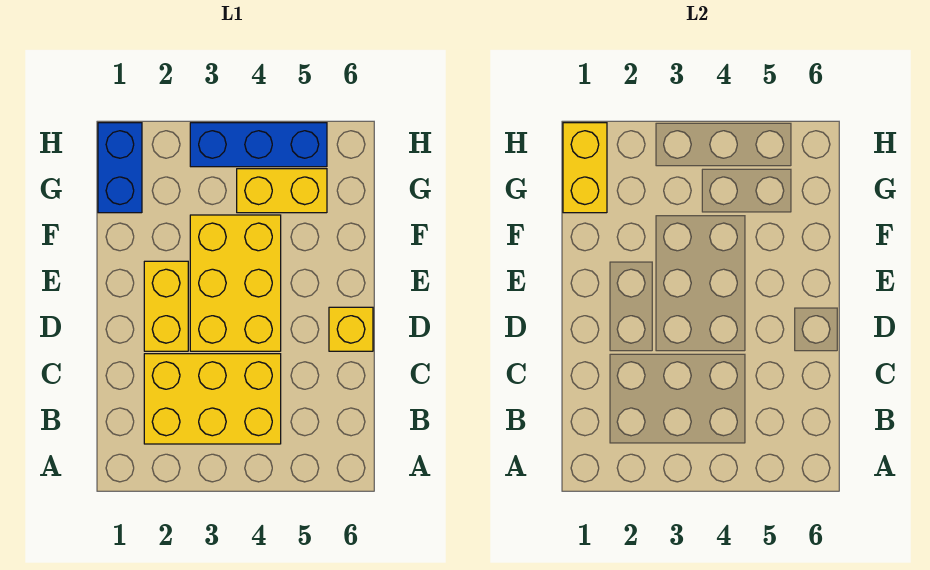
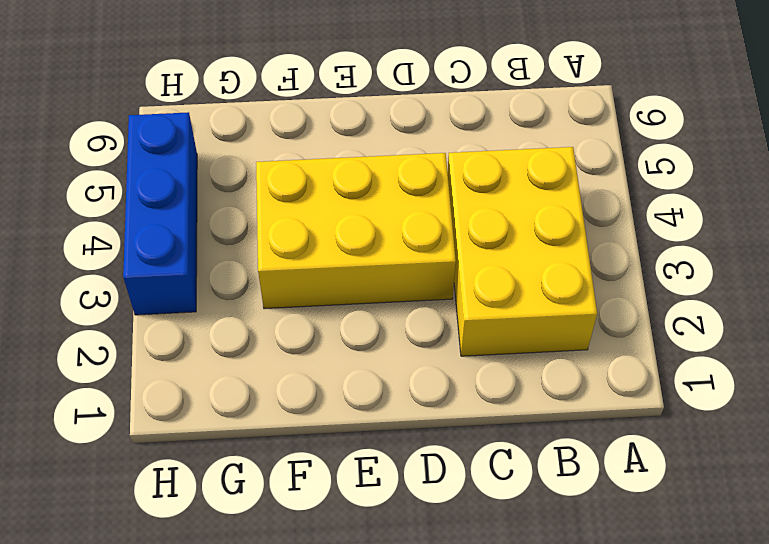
none -> yellow brick D2:E2 level 1
none -> yellow brick D6 level 1

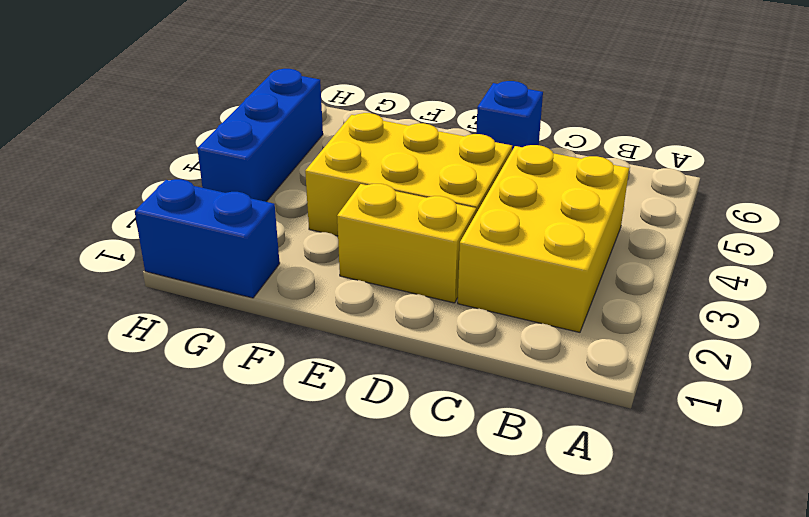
blue brick D6 level 1 -> yellow brick D6 level 1
none -> yellow brick G4:G5 level 1
none -> yellow brick G1:H1 level 2

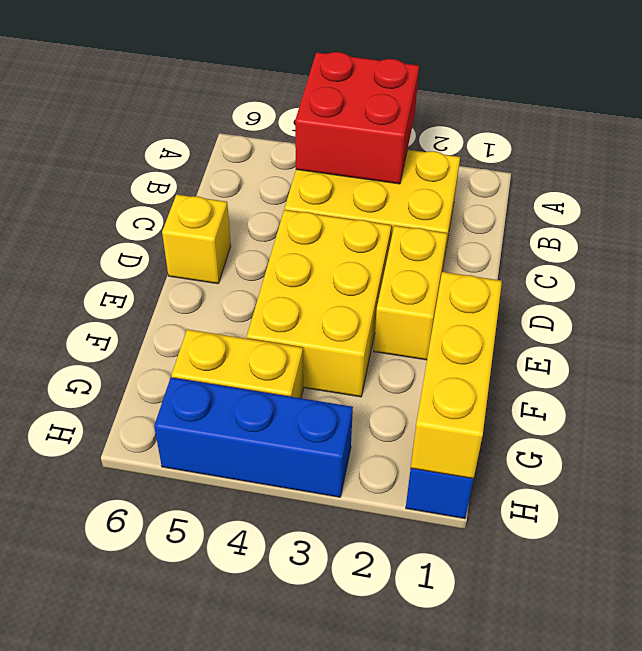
red brick A3:B4 level 2 -> none
yellow brick F1:H1 level 2 -> yellow brick G1:H1 level 2

